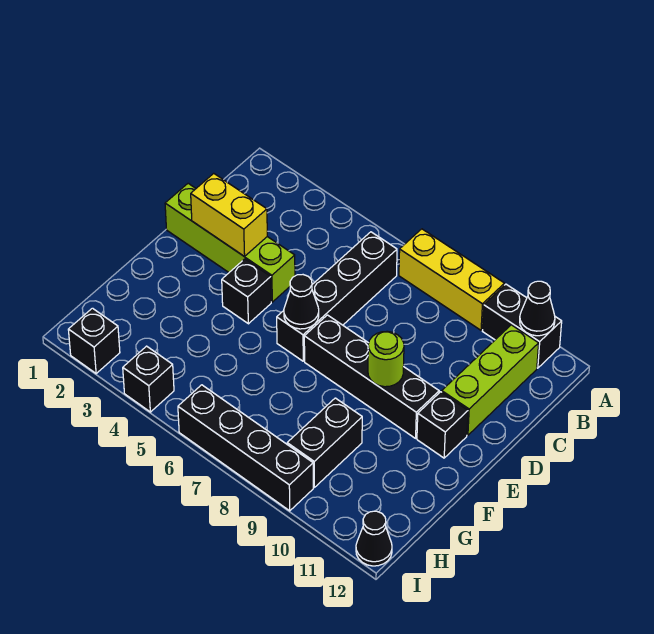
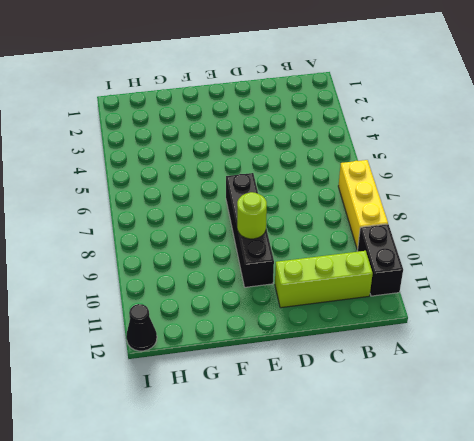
none -> black brick B6:E6 level 1
none -> lime brick D1:D4 level 1
none -> black brick E4 level 1

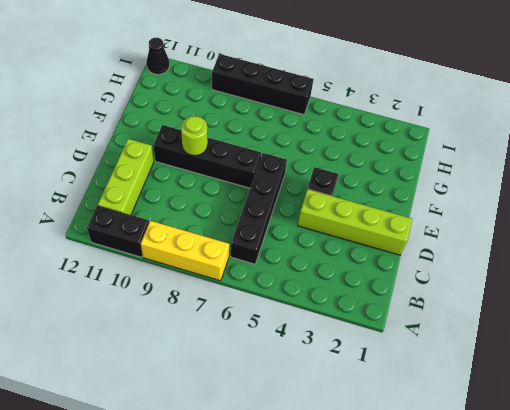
none -> black brick E11 level 1
none -> black brick G9:H9 level 1
none -> black brick I2 level 1

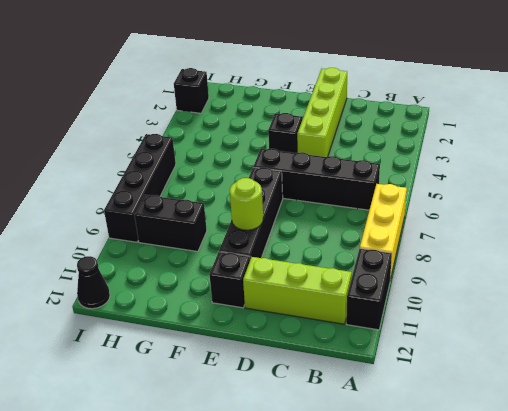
none -> black brick I4 level 1
none -> black cone A11 level 2
none -> yellow brick D2:D3 level 2

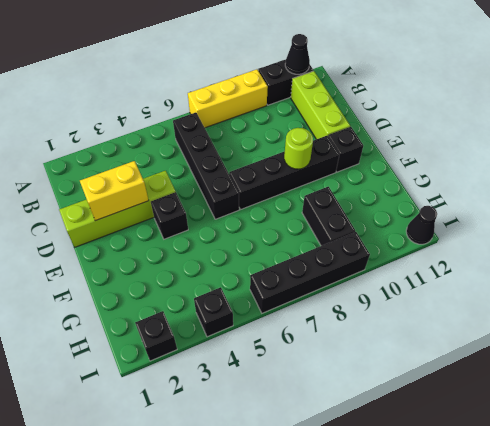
none -> black cone E6 level 2

